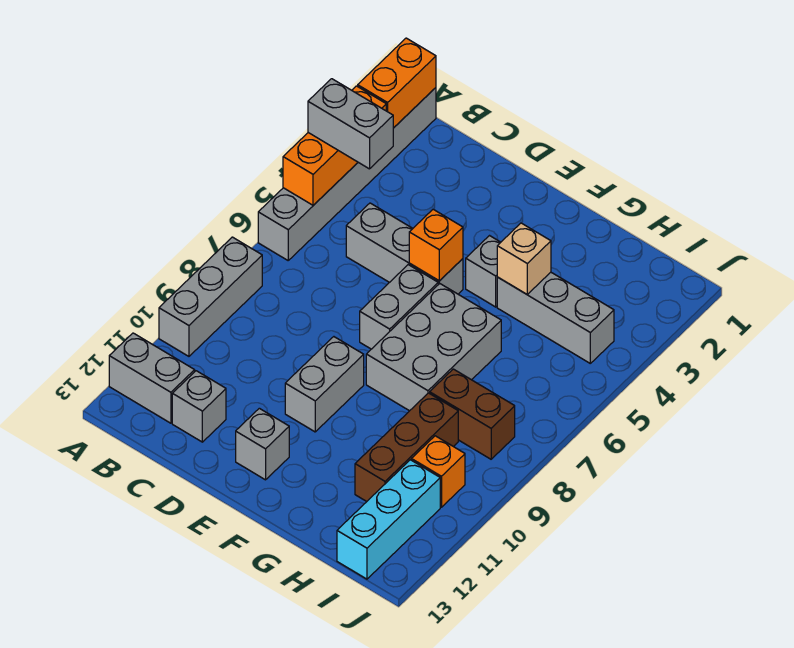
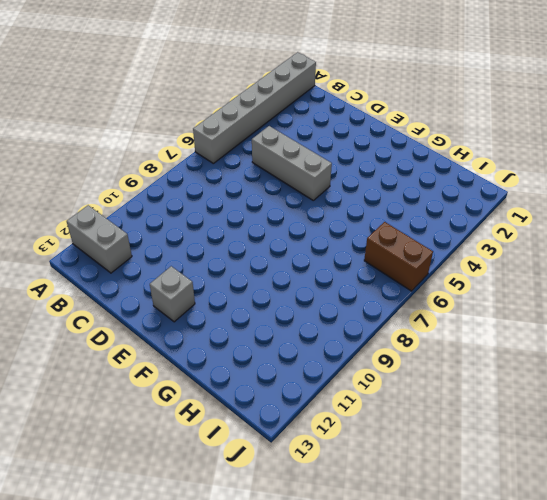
brown brick I6:J6 level 1 -> brown brick H8:I8 level 1
none -> grey brick A8:A10 level 1
none -> grey brick C12 level 1
none -> grey brick E6:E7 level 1

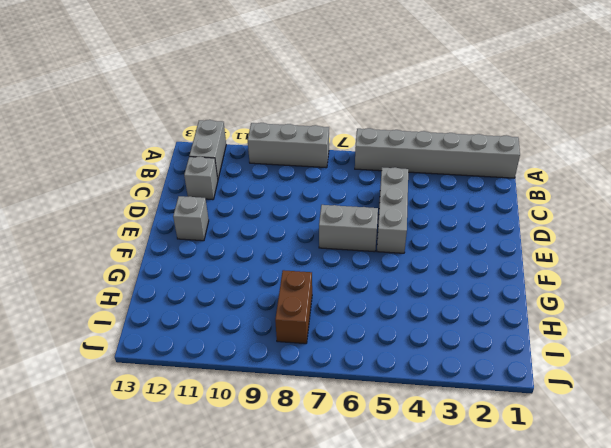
none -> grey brick E9:E10 level 1
none -> grey brick F4 level 1
none -> grey brick F6:G8 level 1

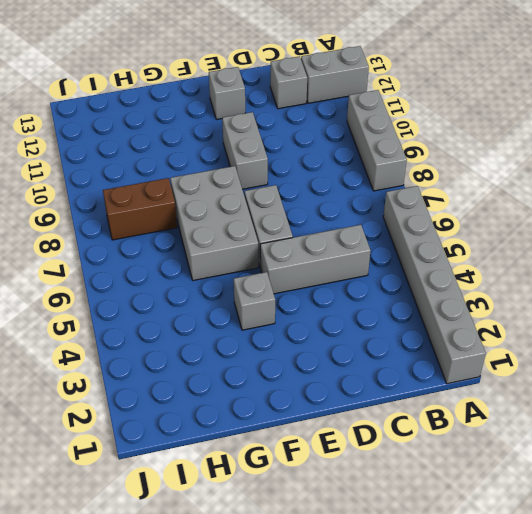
none -> grey brick G4:I4 level 1
none -> brown brick H9:H11 level 1
none -> orange brick I10 level 1

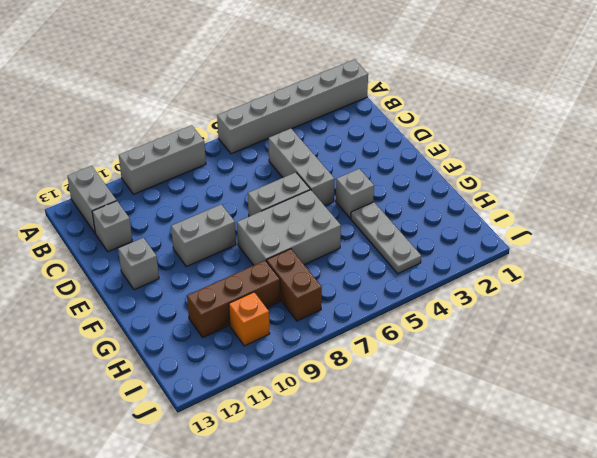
grey plate G4:I4 level 1 -> grey brick G4:I4 level 1
none -> cyan brick I11:I13 level 1
none -> orange brick A1:A2 level 2
none -> orange brick A3:A5 level 2

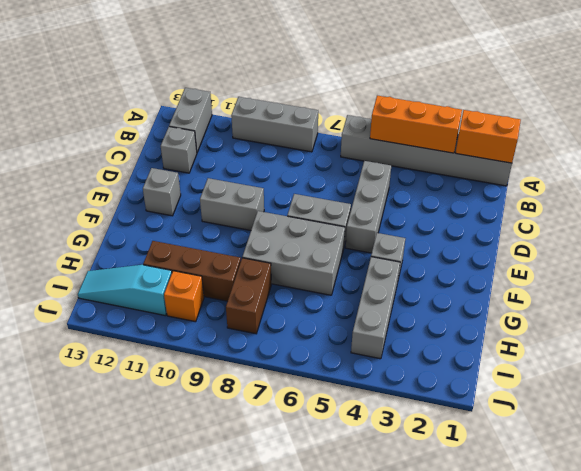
cyan slope I11:I13 level 1 top 11 -> cyan brick I11:I13 level 1
none -> orange brick E5 level 2
none -> tan brick G4 level 2
none -> grey brick A4:B4 level 3

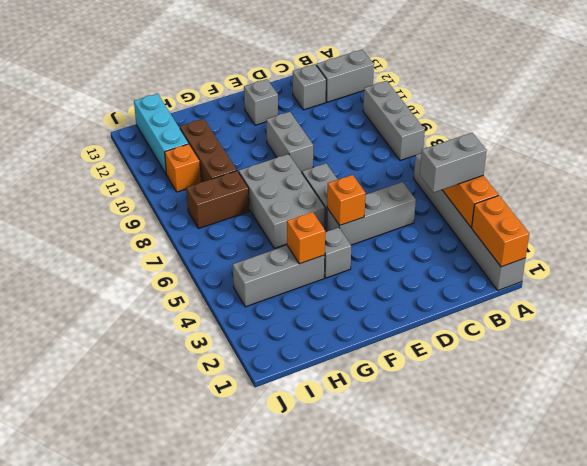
orange brick G4 level 2 -> tan brick G4 level 2

